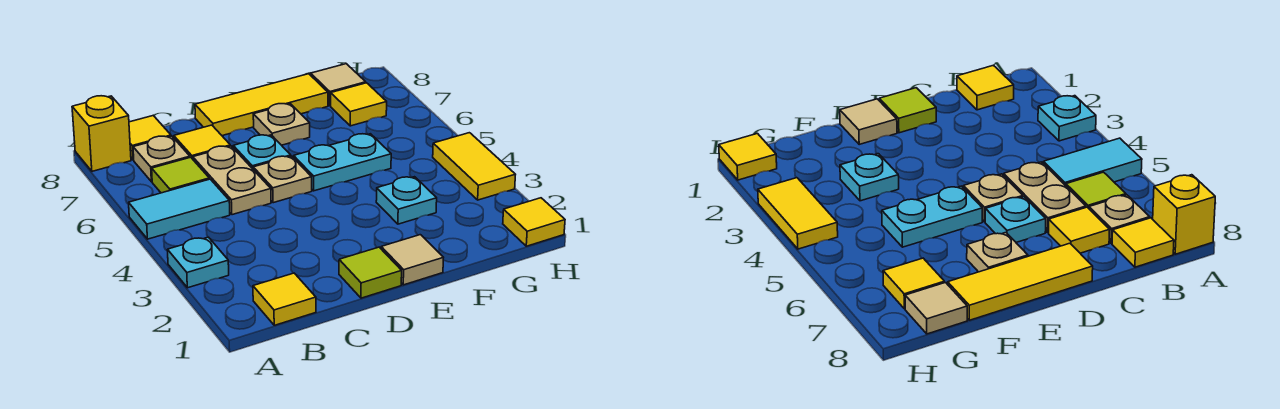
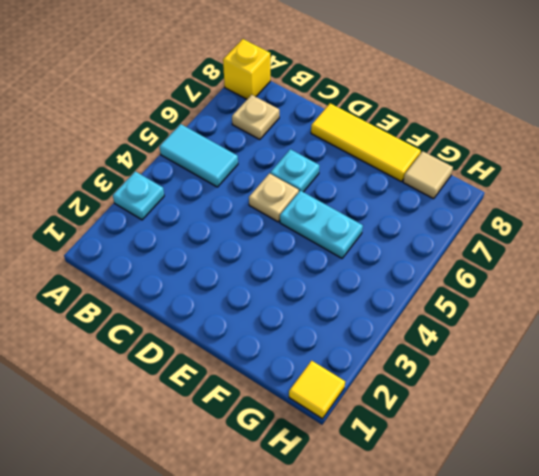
none -> yellow tile B1 level 1
none -> lime tile B6 level 1
none -> yellow tile B8 level 1

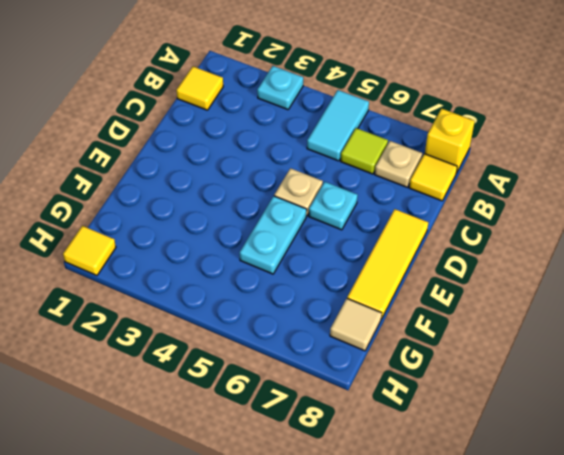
none -> tan plate C5:C6 level 1
none -> yellow tile C7 level 1
none -> lime tile D1 level 1

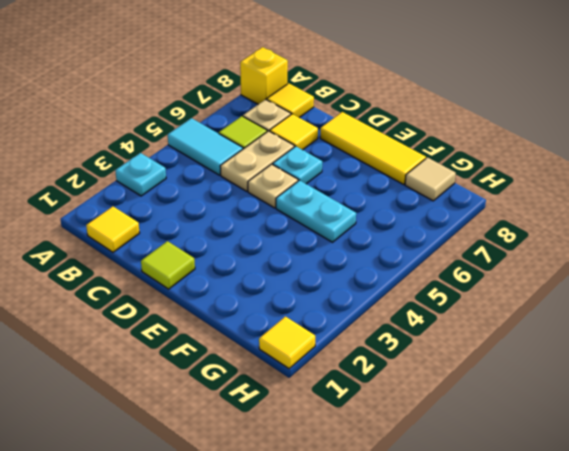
none -> tan tile E1 level 1
none -> tan plate E7 level 1
none -> cyan plate F3 level 1

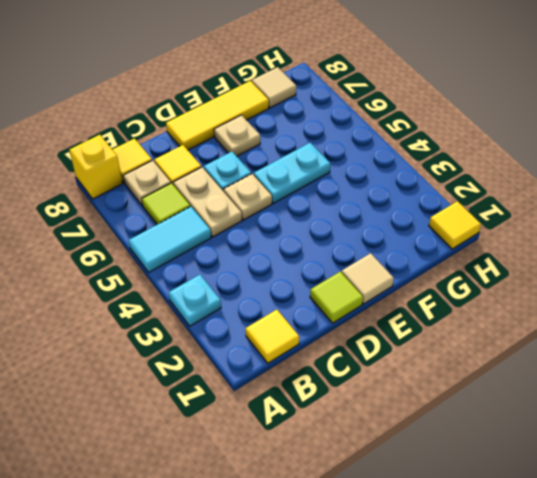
none -> cyan plate F3 level 1
none -> yellow tile G7 level 1
none -> yellow tile H3:H4 level 1

